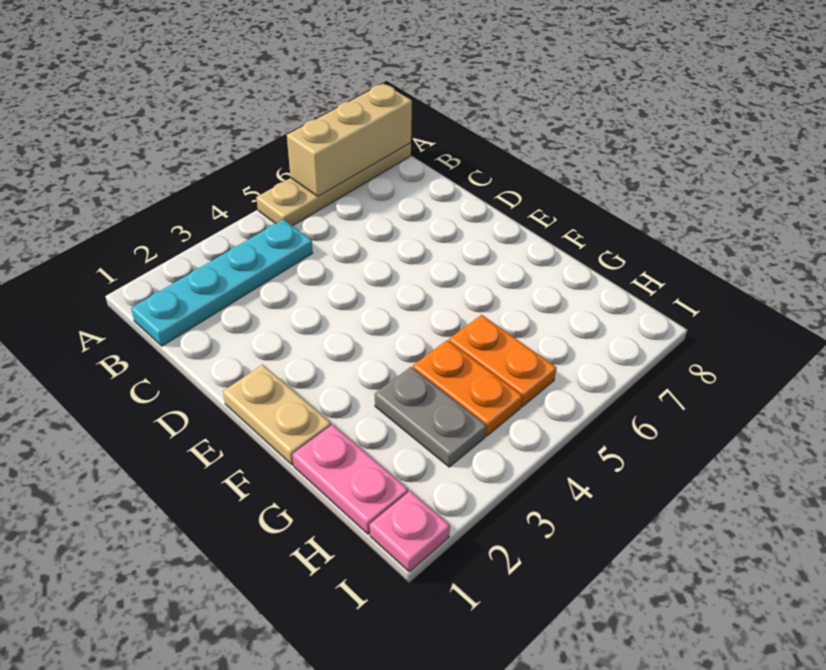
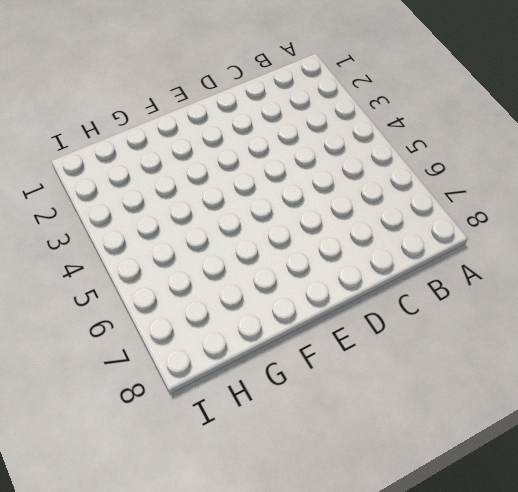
none -> tan plate A5:A8 level 1
none -> cyan plate B1:B4 level 1

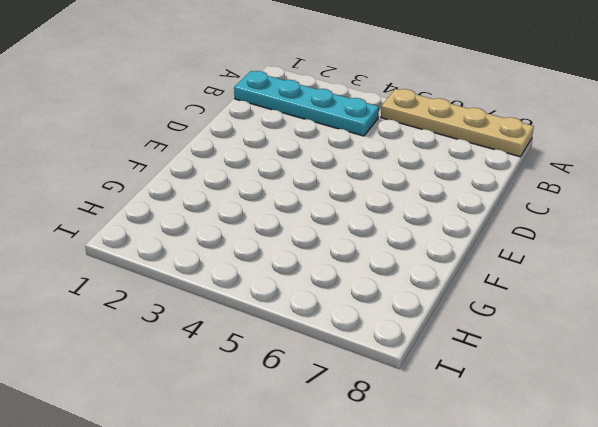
none -> tan plate E1:F1 level 1
none -> pink plate G1:H1 level 1

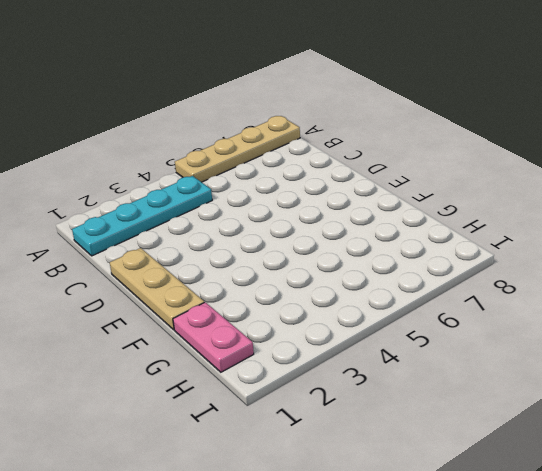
tan plate D1:F1 level 1 -> tan plate E1:F1 level 1
none -> grey plate G3:H3 level 1
none -> orange plate G4:H4 level 1

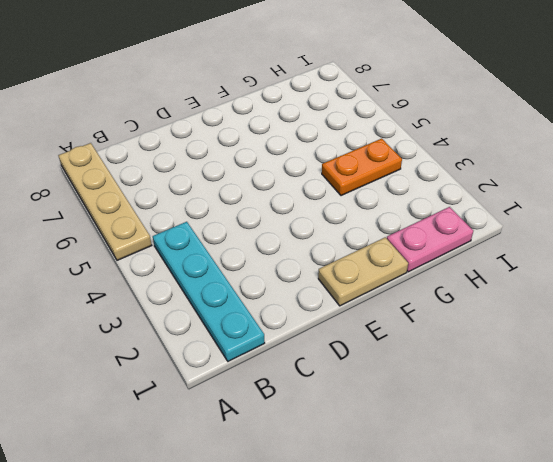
none -> grey plate G3:H3 level 1
none -> orange plate G5:H5 level 1

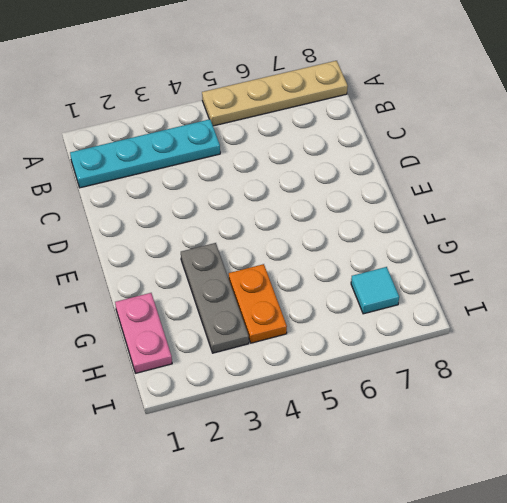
grey plate F3:H3 level 1 -> grey plate G3:H3 level 1
cyan tile H7 level 1 -> none
none -> tan plate E1:F1 level 1
none -> orange plate G5:H5 level 1

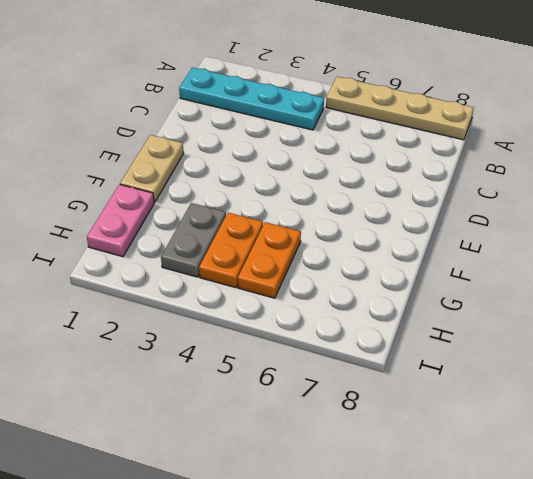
none -> pink plate I1 level 1
none -> tan brick A6:A8 level 2

